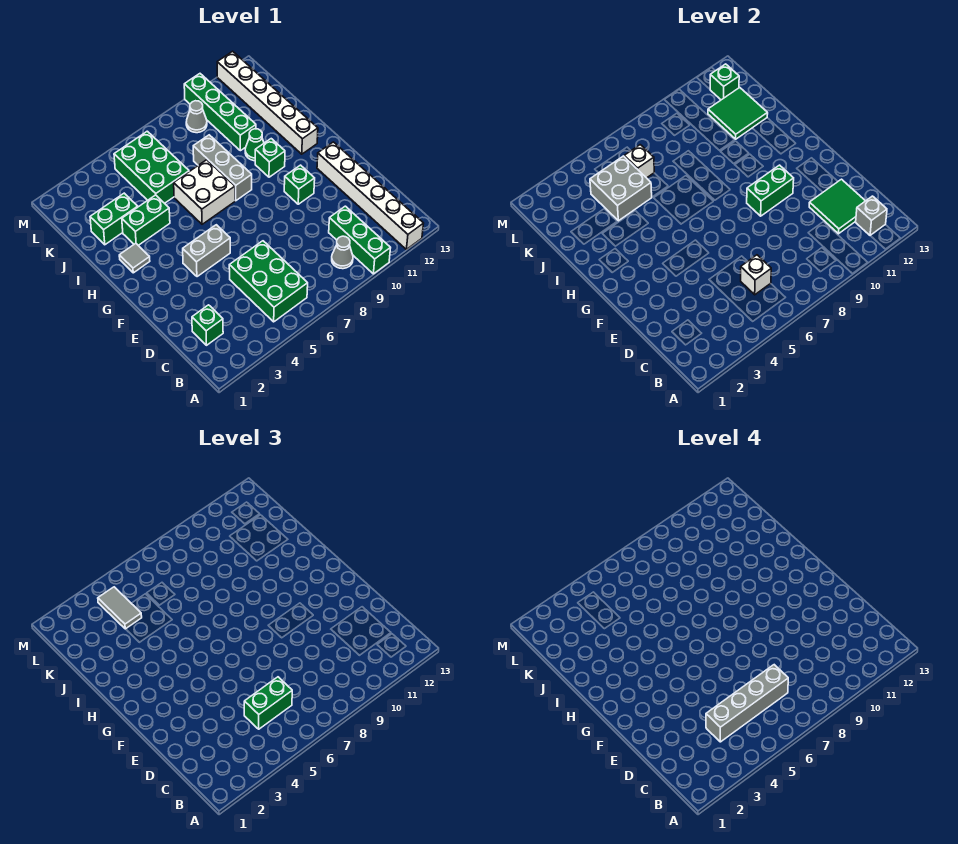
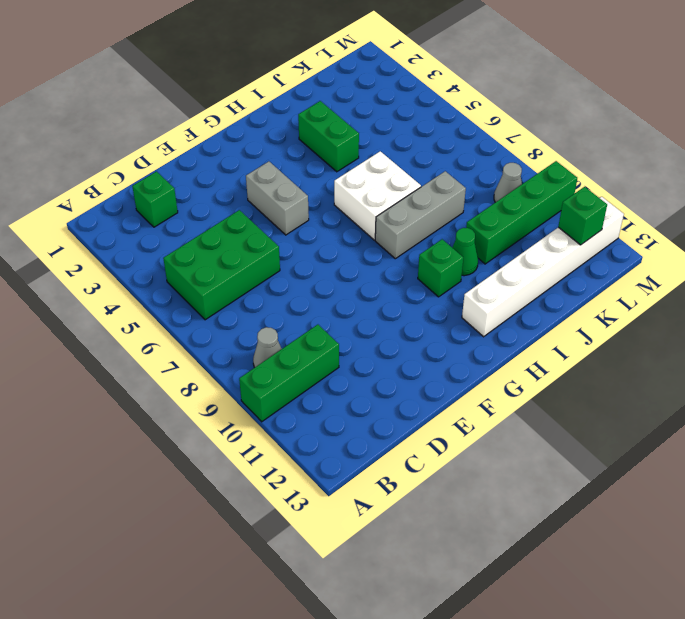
none -> white brick A12:F12 level 1
none -> green brick F10 level 1
none -> grey tile H2 level 1

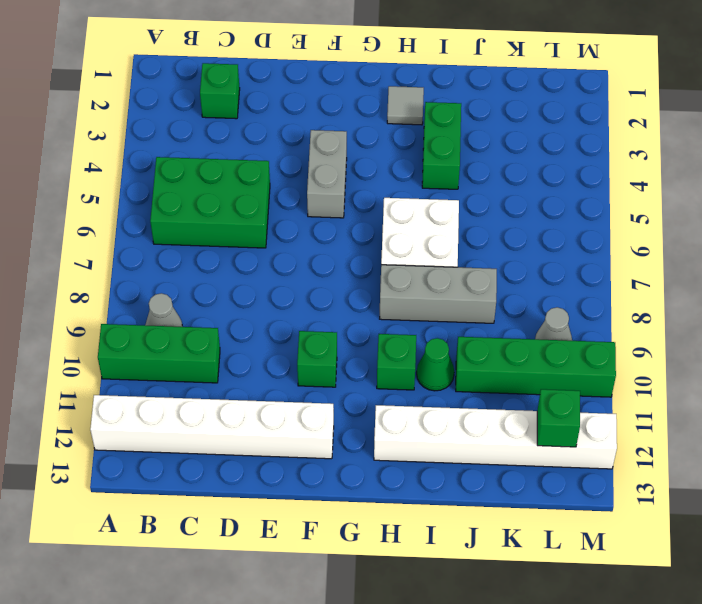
none -> green brick J2:J3 level 1
none -> green brick J5:L6 level 1
none -> grey brick B12 level 2

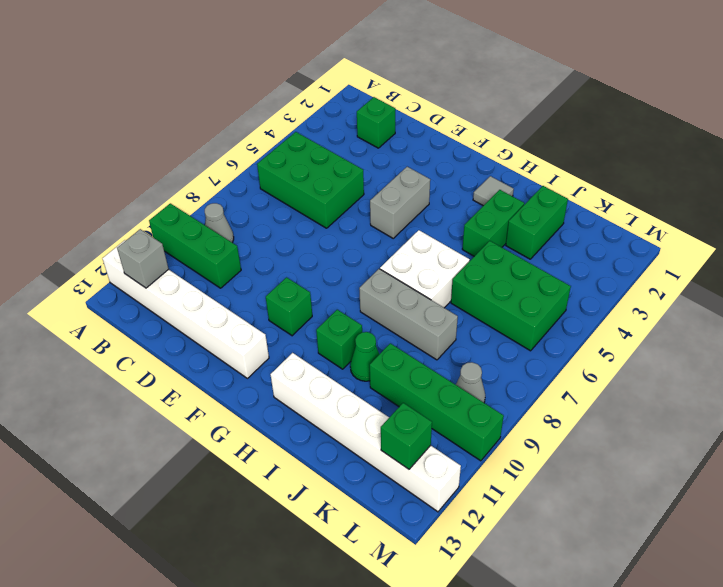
none -> white brick C6 level 2
none -> green tile C11:D12 level 2
none -> green brick F9:F10 level 2

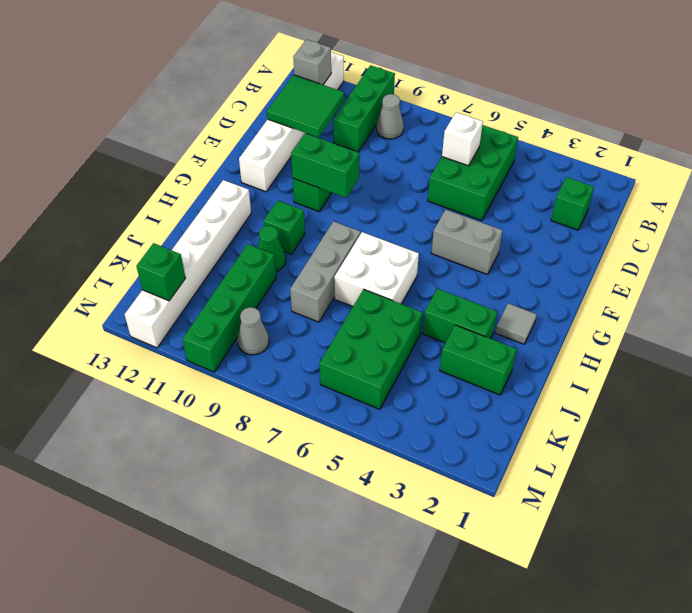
none -> grey brick J4:K5 level 2
none -> green tile J11:K12 level 2
none -> white brick K6 level 2

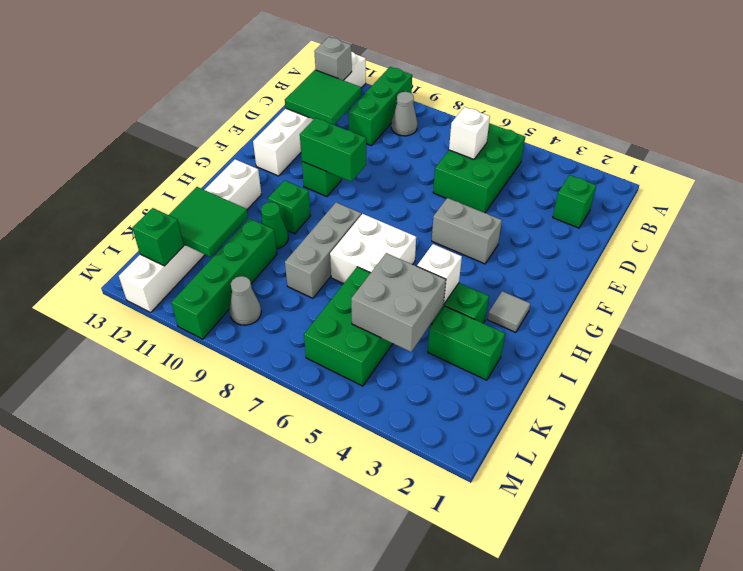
white brick I4 level 2 -> white brick K6 level 2
none -> green brick C5:C6 level 3
none -> grey tile K4:L4 level 3
none -> grey brick C4:C7 level 4

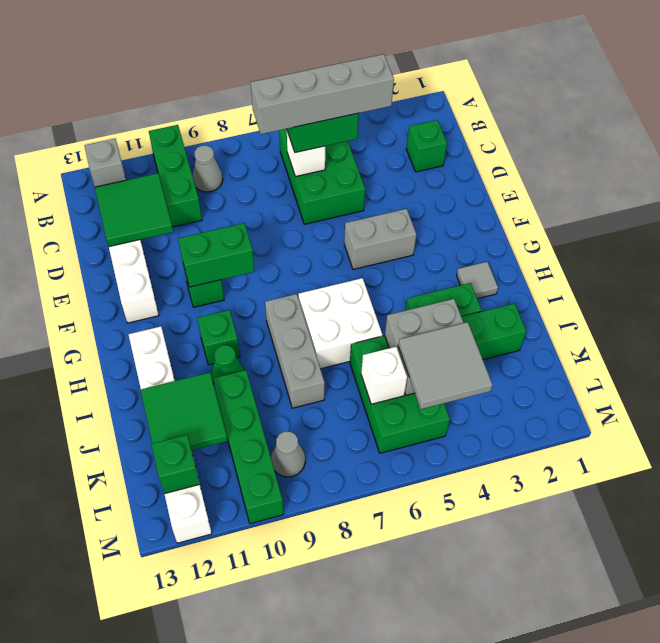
grey tile K4:L5 level 3 -> grey tile K4:L4 level 3

